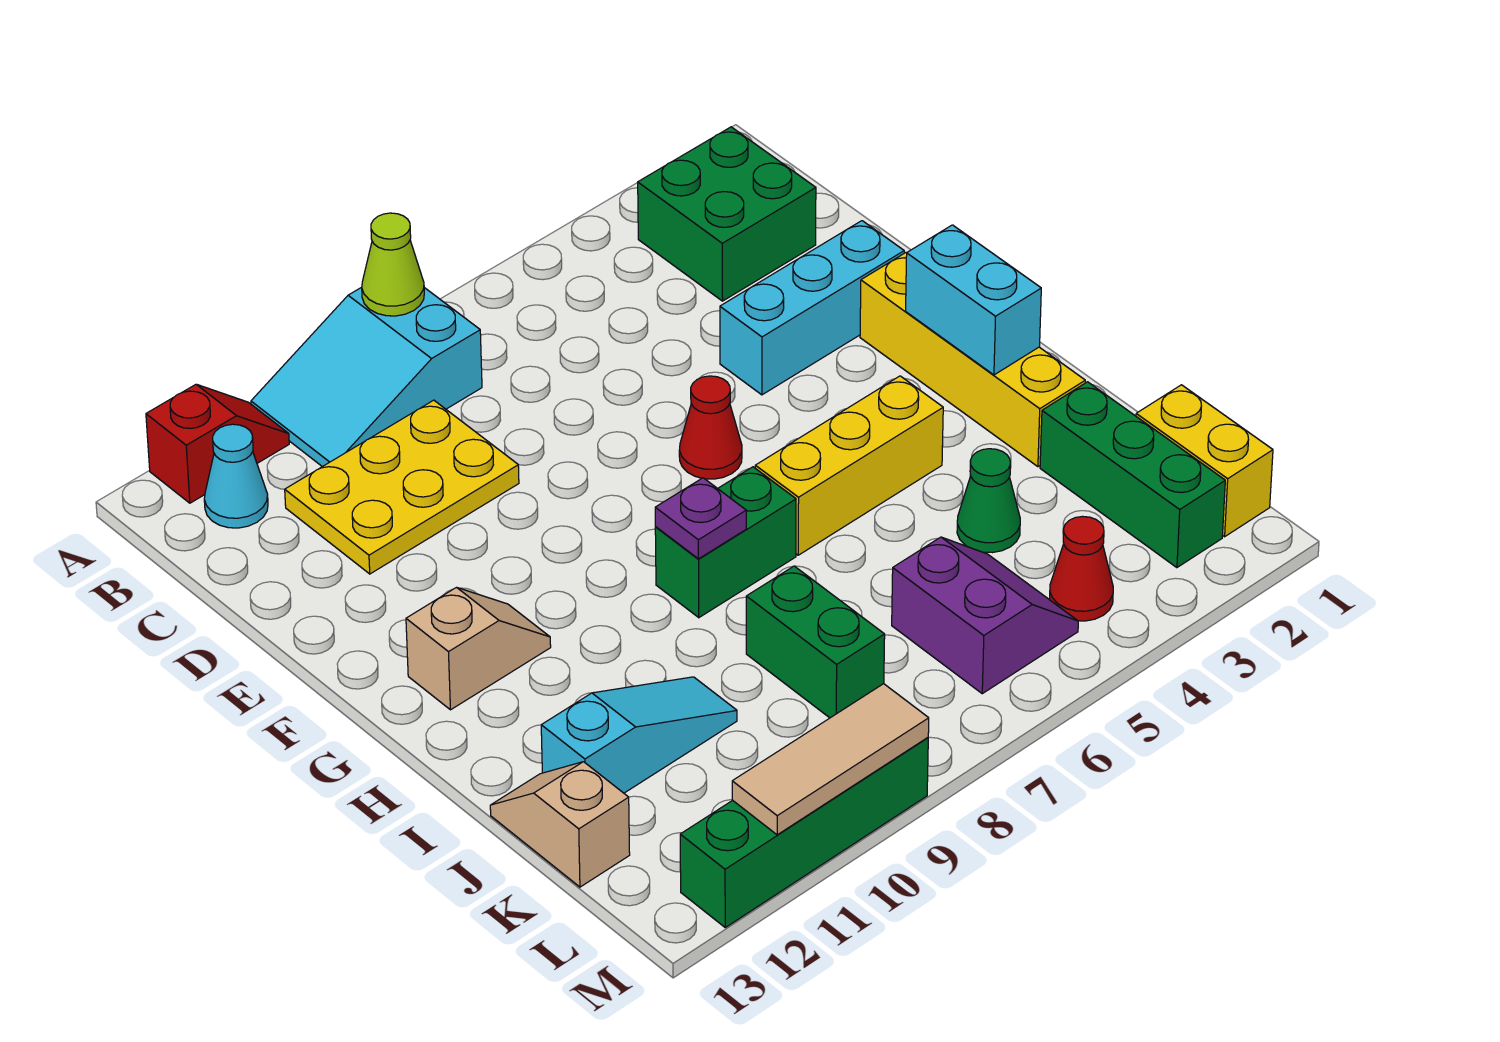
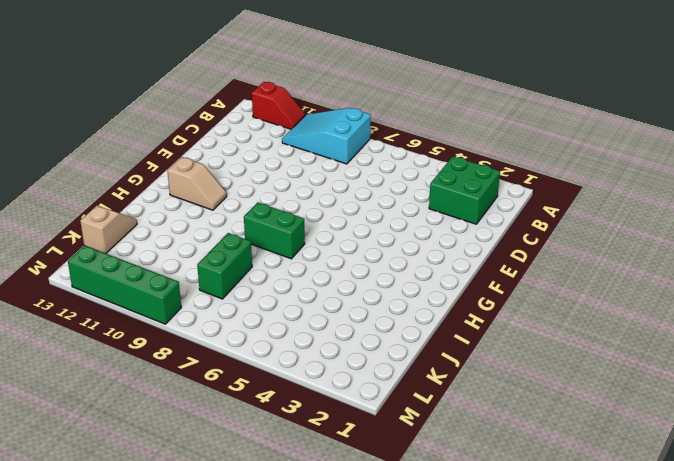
none -> cyan cone B12 level 1
none -> yellow plate C9:D11 level 1
none -> cyan brick E2:E4 level 1

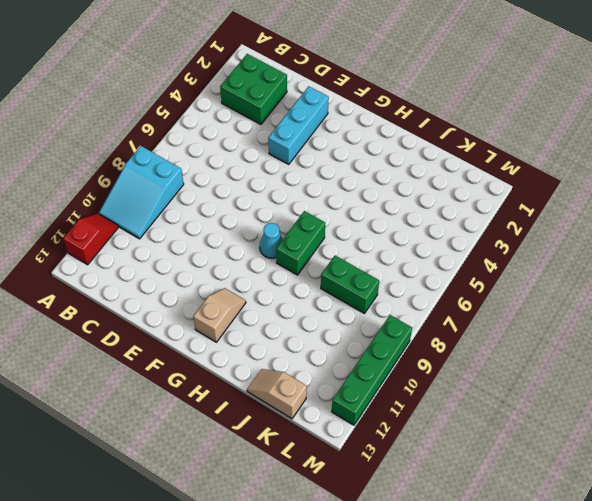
cyan cone G8 level 1 -> cyan cone B12 level 1
none -> yellow plate C9:D11 level 1
none -> yellow brick F2:I2 level 1
none -> red cone F6 level 1

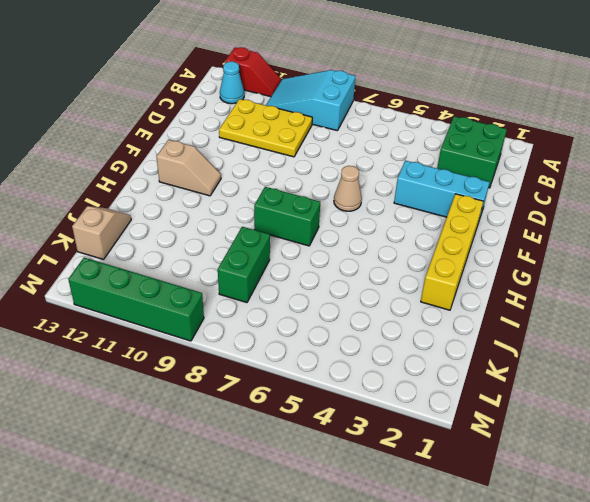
tan cone F6 level 1 -> red cone F6 level 1
none -> yellow brick H4:H6 level 1
none -> green brick J2:L2 level 1
none -> green cone J4 level 1

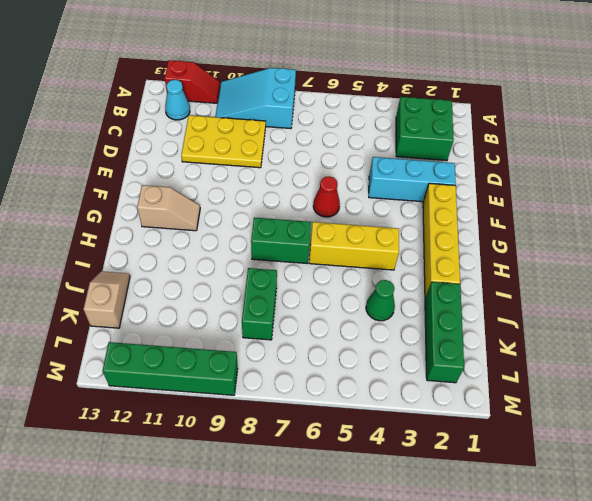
none -> cyan slope J10:J12 level 1 top 12
none -> yellow brick K1:L1 level 1
none -> purple slope K5:L6 level 1 top 6

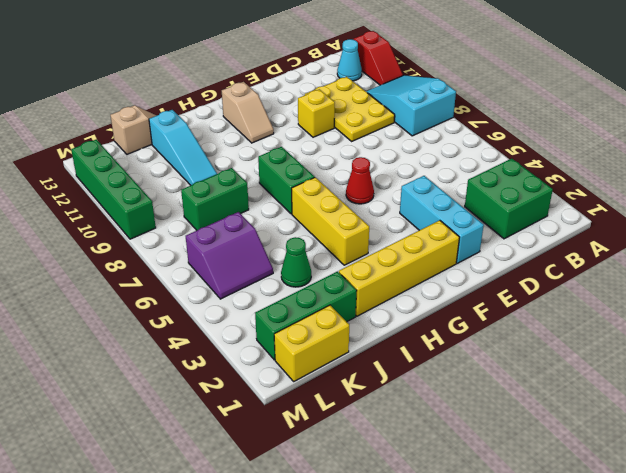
yellow brick E10 level 1 -> none
none -> red cone L4 level 1
none -> lime cone A8 level 2
none -> cyan brick G2:H2 level 2

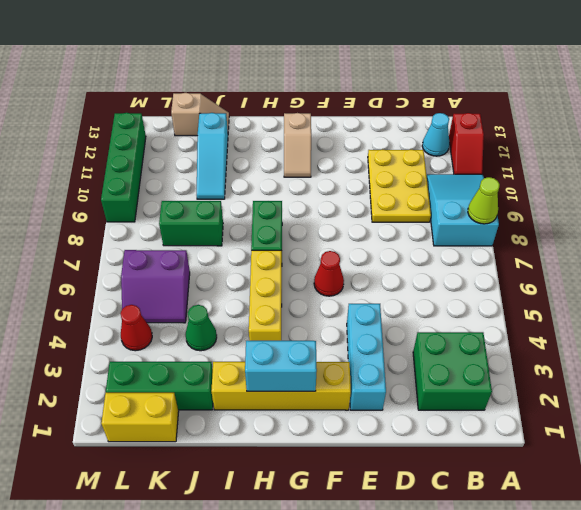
none -> purple plate H8 level 2
none -> tan tile M9:M11 level 2

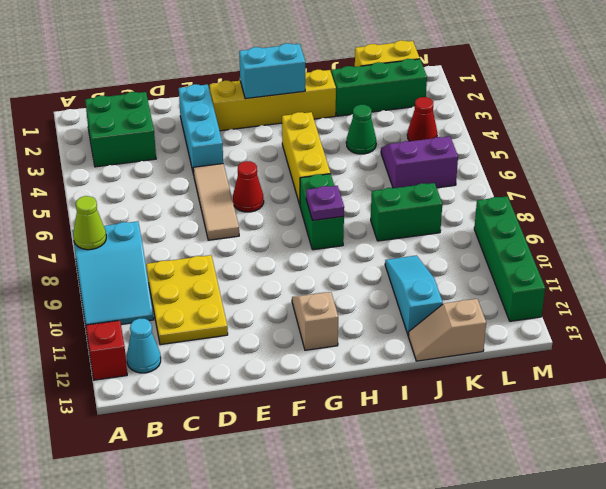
tan tile E5:E7 level 1 -> tan tile M9:M11 level 2

